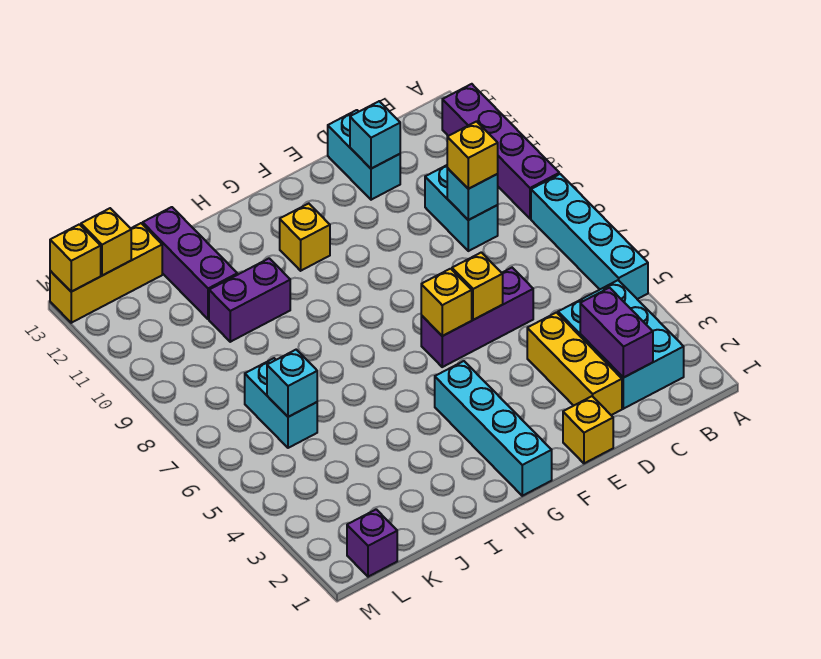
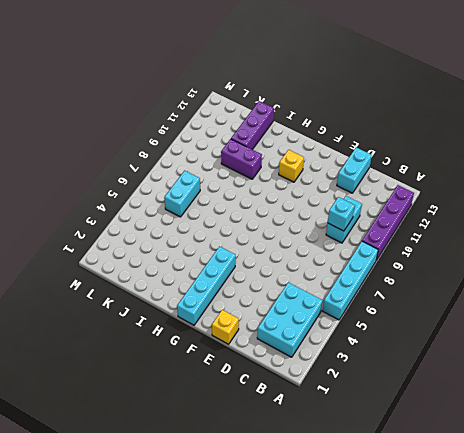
none -> yellow brick D2:D4 level 1
none -> purple brick D6:F6 level 1
none -> yellow brick K13:M13 level 1

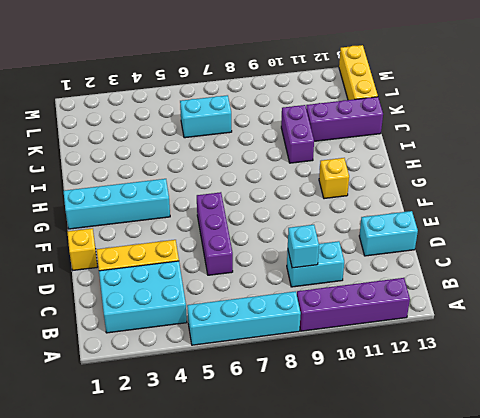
none -> purple brick L1 level 1
none -> purple brick C2:C3 level 2
none -> cyan brick D12 level 2

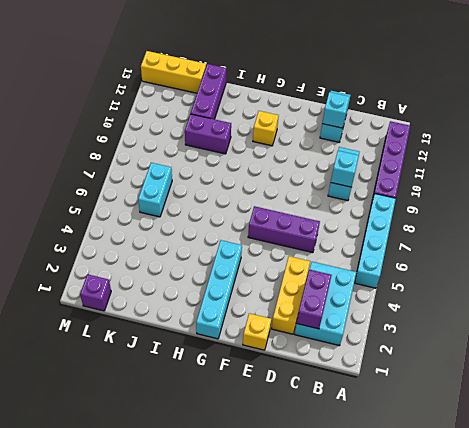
none -> yellow brick E6 level 2
none -> yellow brick F6 level 2
none -> cyan brick K6 level 2

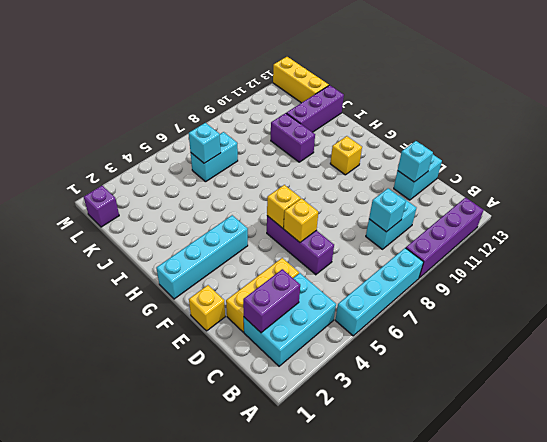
none -> yellow brick L13 level 2
none -> yellow brick M13 level 2
none -> yellow brick C9 level 3

